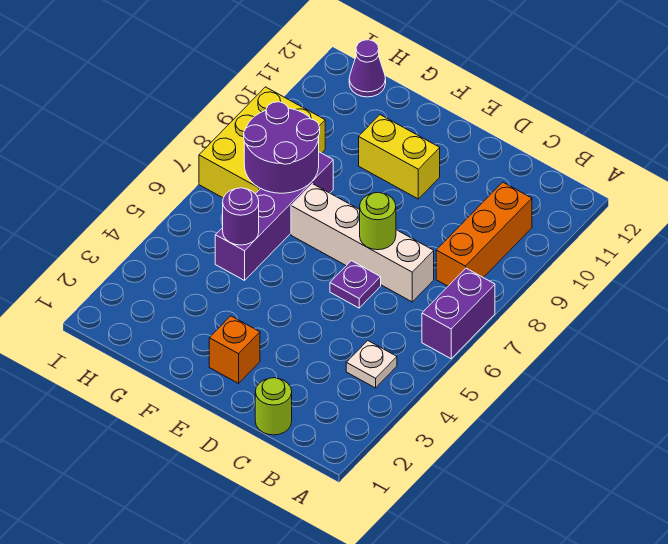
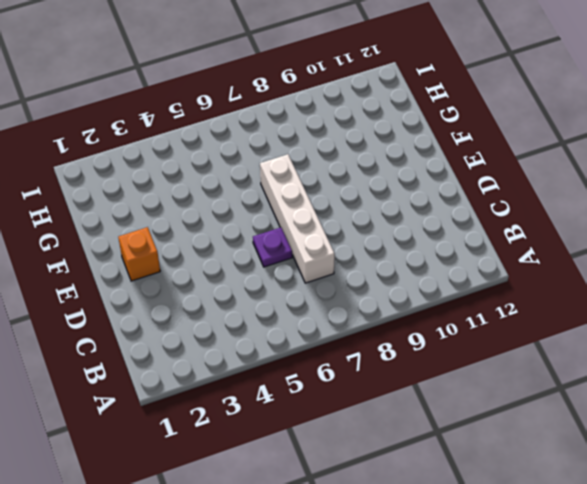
none -> purple brick A6:A7 level 1
none -> white plate B4 level 1
none -> orange brick B8:B10 level 1

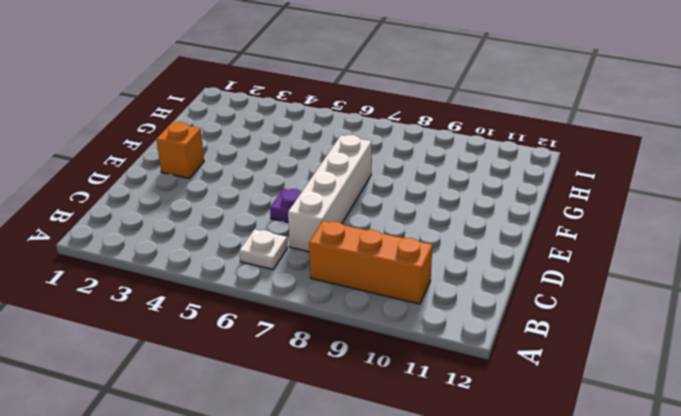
white plate B6 level 1 -> white plate B4 level 1
none -> purple brick A6:A7 level 1
none -> lime round brick C1 level 1
none -> yellow brick E10:F10 level 1

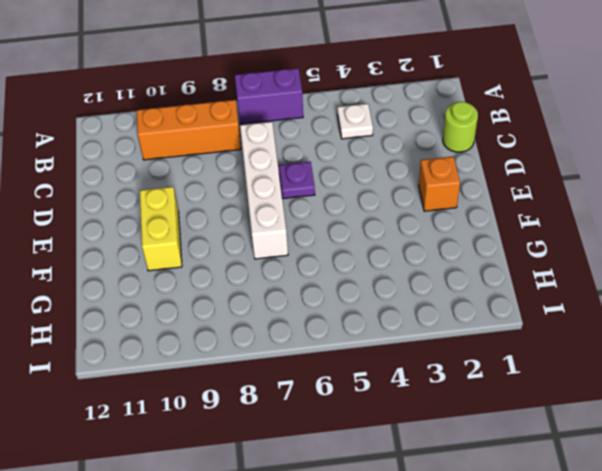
none -> purple brick G5:G8 level 1
none -> yellow brick H7:I9 level 1
none -> purple cone H12 level 1

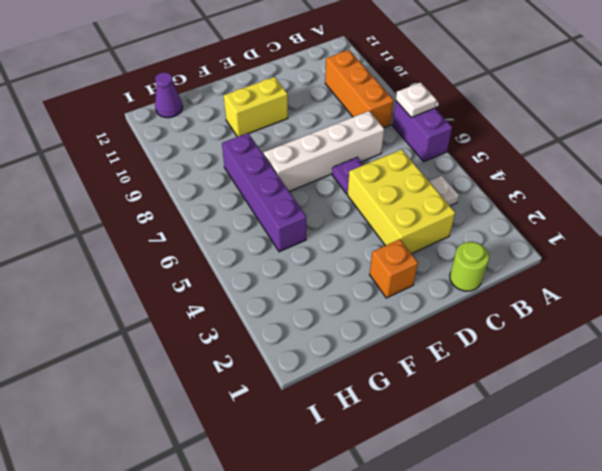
white plate A7 level 2 -> none
yellow brick C3:D5 level 1 -> yellow brick H7:I9 level 1
none -> lime round brick D7 level 2
none -> purple round brick G5 level 2
none -> purple round brick G7:H8 level 2

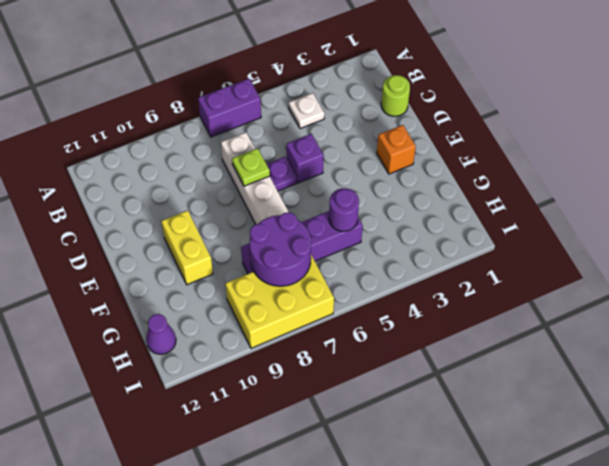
purple brick D5 level 1 -> none
lime plate D7 level 2 -> lime round brick D7 level 2
none -> orange brick B8:B10 level 1

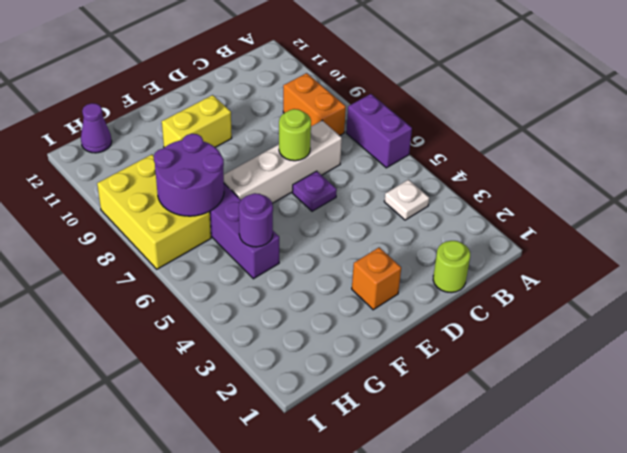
orange brick B8:B9 level 1 -> orange brick B8:B10 level 1

